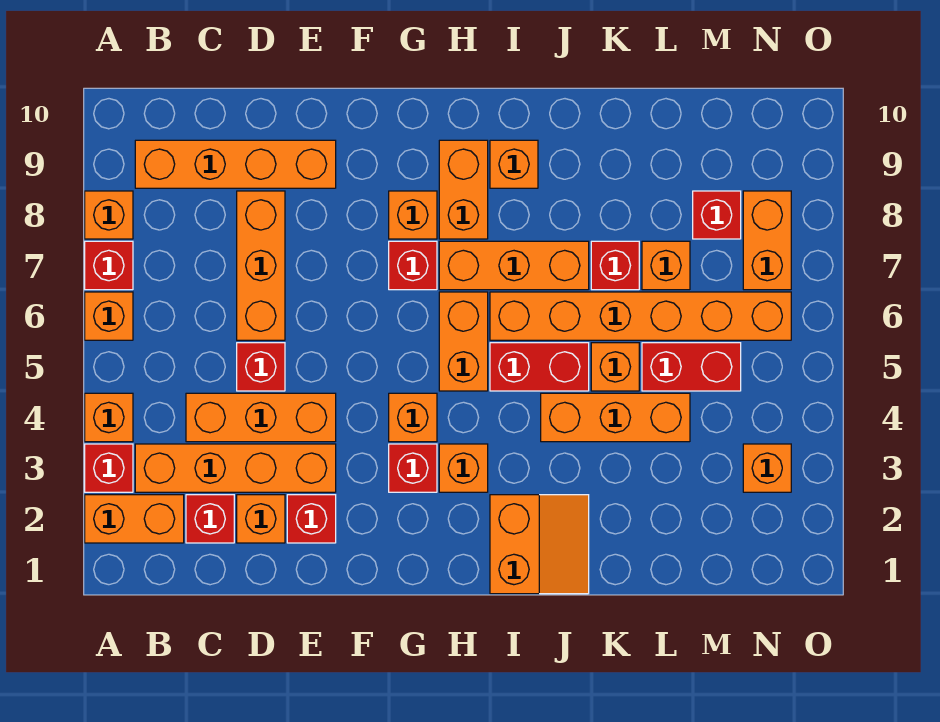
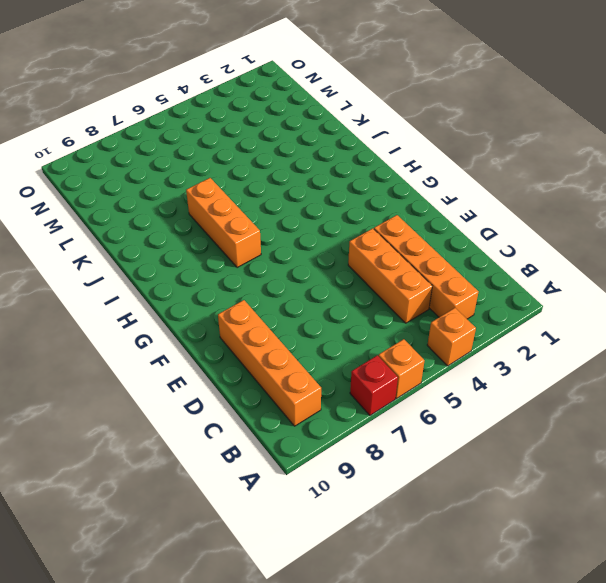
none -> orange brick A2:B2 level 1
none -> red brick A3 level 1
none -> orange brick A8 level 1
none -> red brick C2 level 1

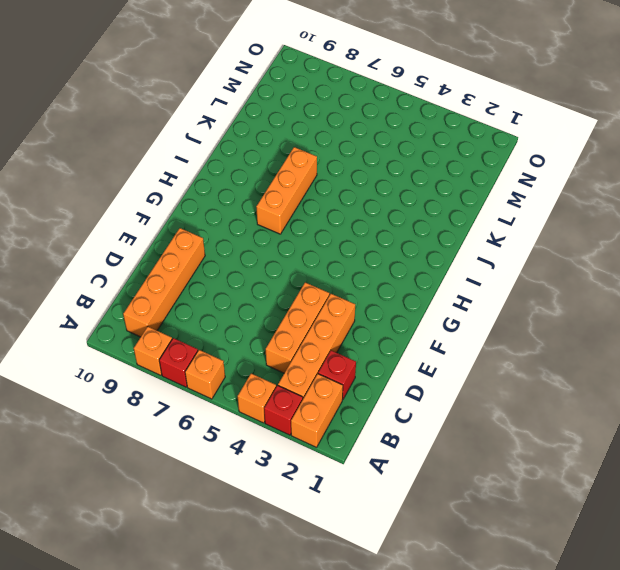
none -> orange brick D2 level 1
none -> red brick D5 level 1
none -> orange brick D6:D8 level 1
none -> red brick E2 level 1

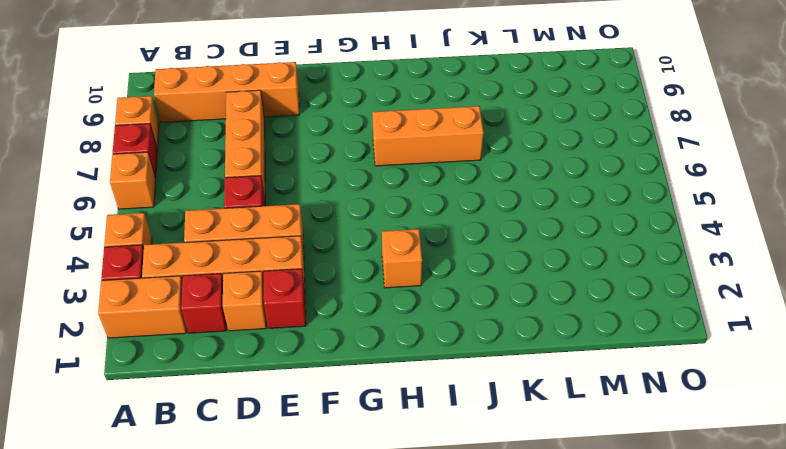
none -> red brick G3 level 1
none -> orange brick G4 level 1
none -> red brick G7 level 1
none -> orange brick G8 level 1

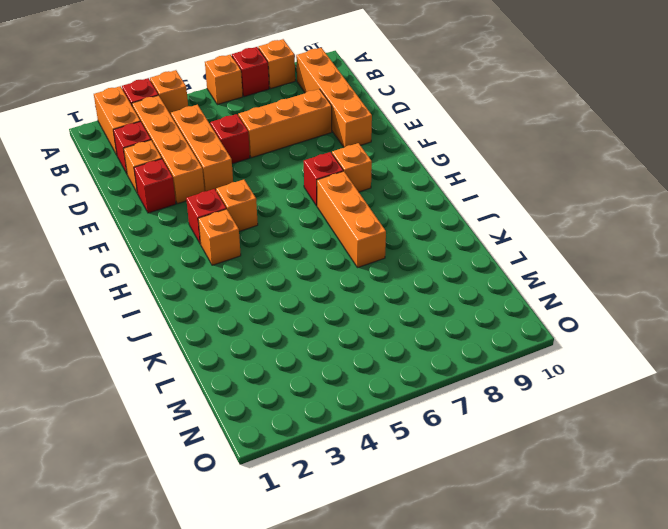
none -> orange brick H5:H6 level 1
none -> orange brick H8:H9 level 1
none -> orange slope I1:J2 level 1 top I
none -> red brick I5:J5 level 1

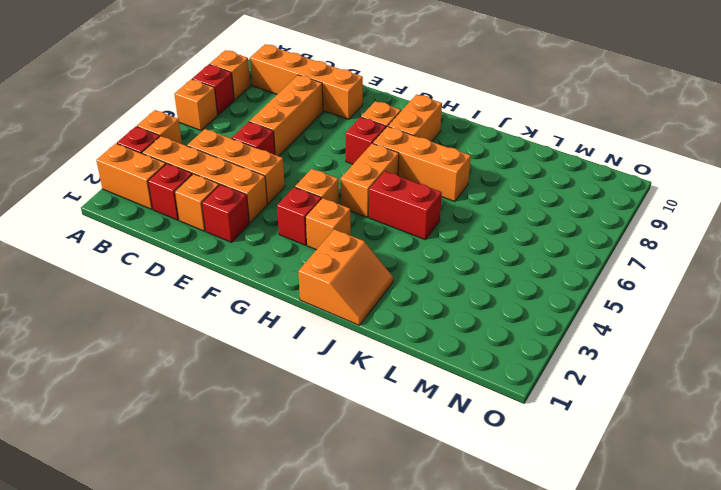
none -> orange brick I6:N6 level 1
none -> orange brick I9 level 1
none -> orange brick J4:L4 level 1
none -> orange brick K5 level 1

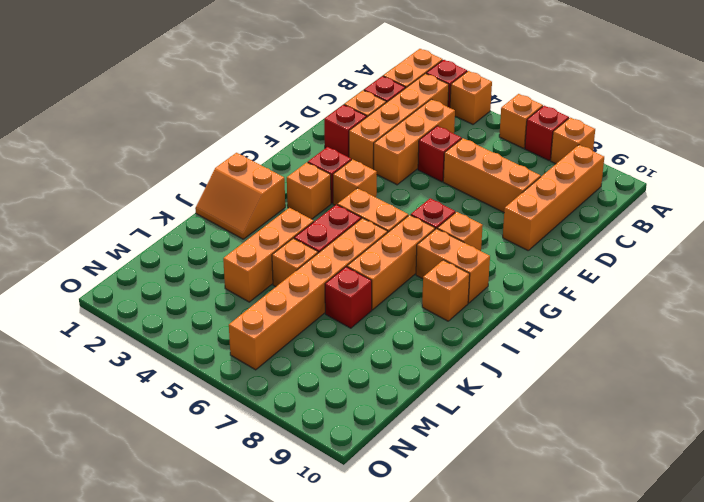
none -> red brick L5:M5 level 1
none -> orange brick L7 level 1
none -> red brick M8 level 1
none -> orange brick N3 level 1

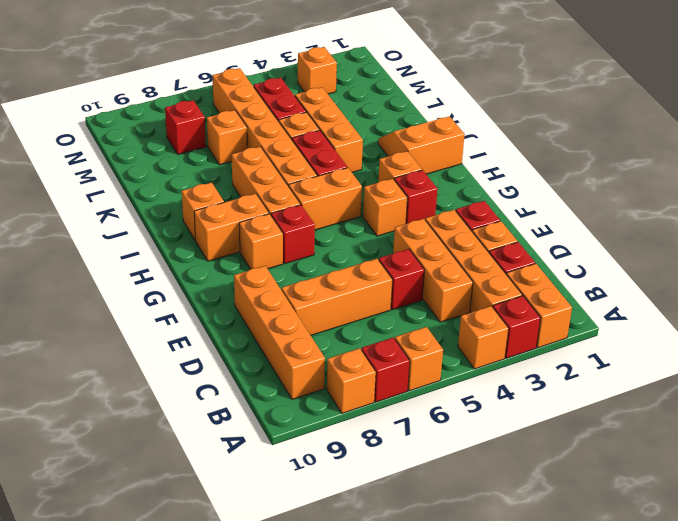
none -> red brick K7 level 1
none -> orange brick N7:N8 level 1

